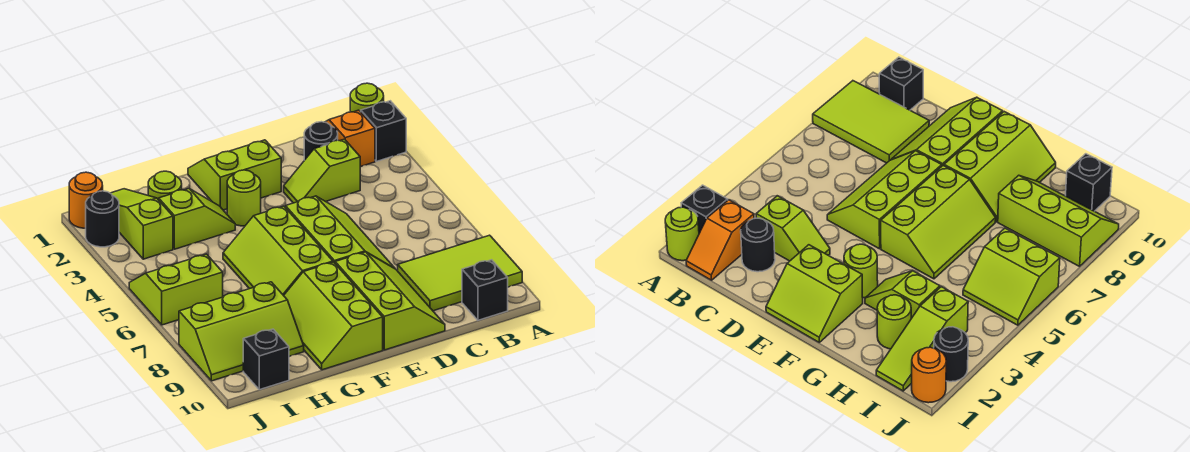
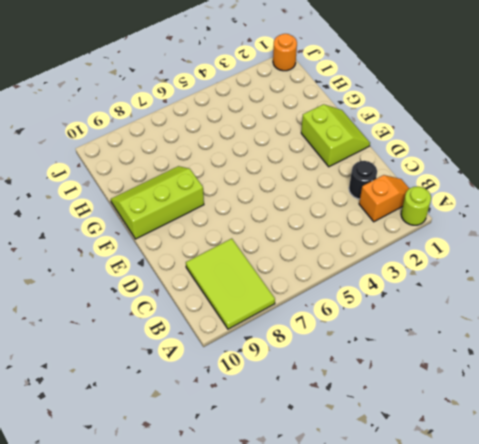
none -> black brick A2 level 1
none -> black brick B10 level 1
none -> lime slope C3:D3 level 1 top C

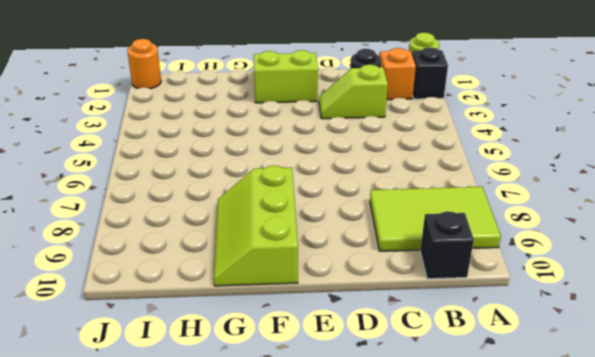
none -> lime slope D5:E7 level 1 top E
none -> lime slope D8:E10 level 1 top E
none -> lime round brick F3 level 1

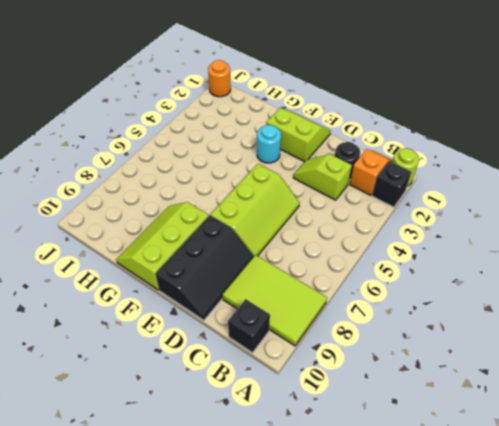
black slope D8:E10 level 1 top E -> lime slope D8:E10 level 1 top E
cyan round brick F3 level 1 -> lime round brick F3 level 1
none -> lime slope F5:G7 level 1 top F
none -> lime slope G3:H3 level 1 top H
none -> lime round brick H2 level 1

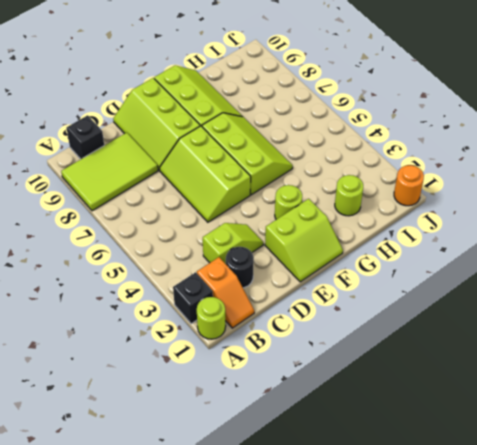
none -> lime slope G3:H3 level 1 top H
none -> lime slope H8:J9 level 1 top 8
none -> lime slope I1:I3 level 1 top 3

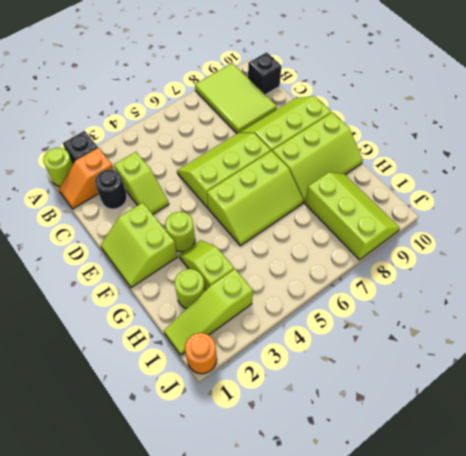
none -> lime slope I5:J6 level 1 top 6
none -> black brick I10 level 1
none -> black round brick J2 level 1

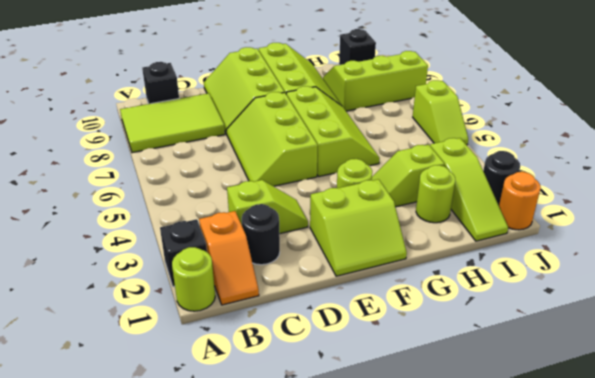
lime slope J5:J6 level 1 top 6 -> lime slope I5:J6 level 1 top 6

